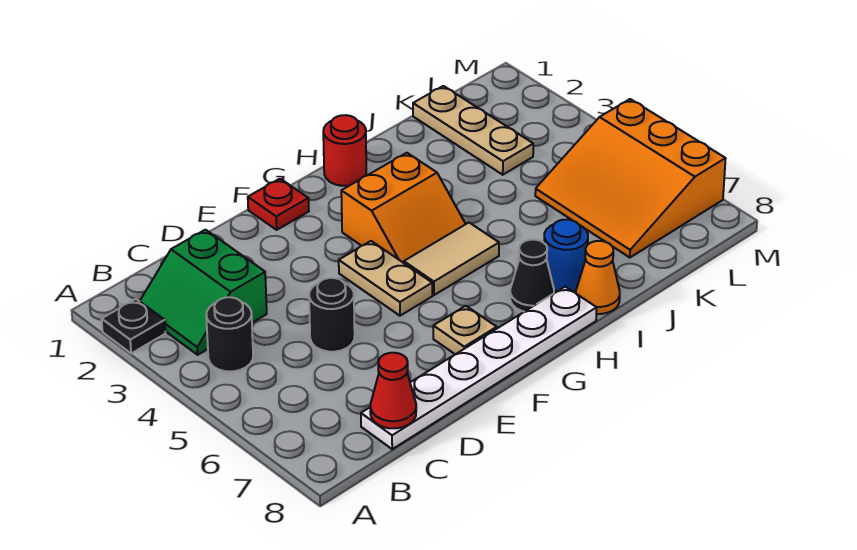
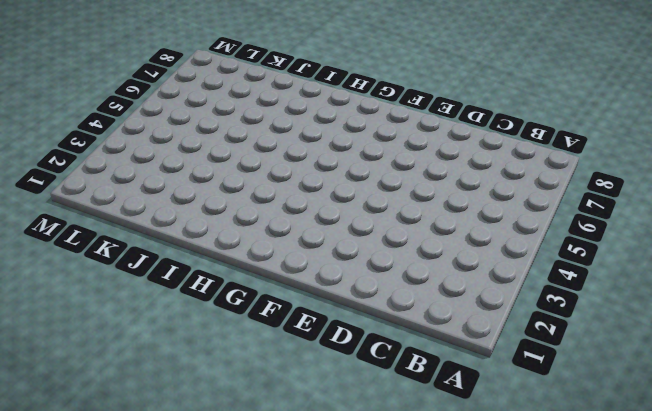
none -> black plate A2 level 1
none -> green slope B2:C3 level 1 top C
none -> black round brick B4 level 1

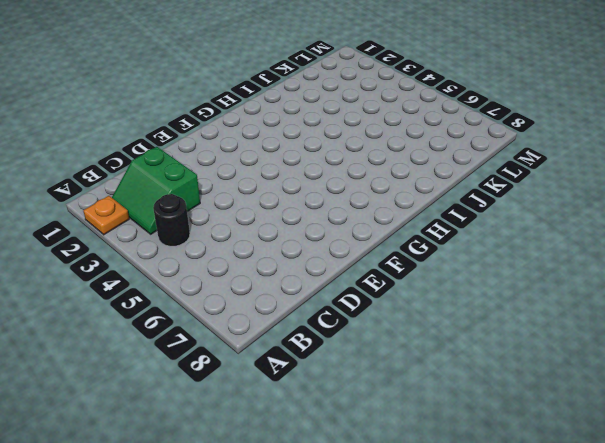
orange plate A2 level 1 -> black plate A2 level 1
none -> white plate C8:H8 level 1
none -> black round brick D5 level 1
none -> red plate F1 level 1

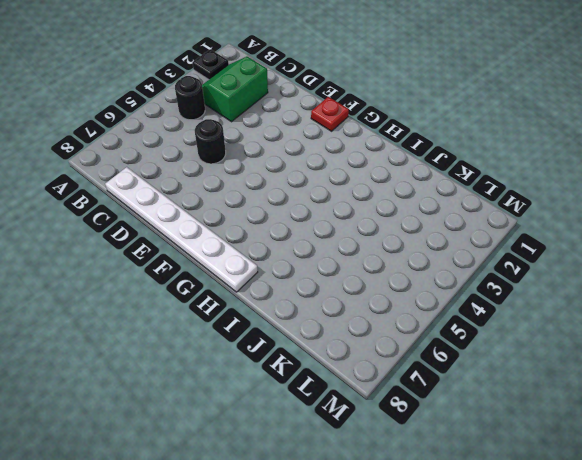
none -> tan plate F4:F5 level 1
none -> tan plate F7 level 1
none -> orange slope G3:H4 level 1 top 3

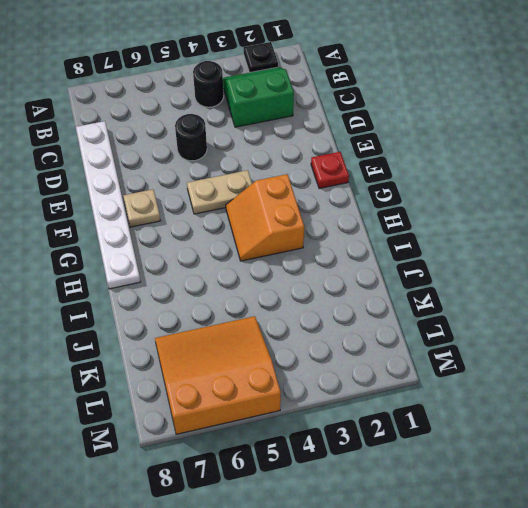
none -> tan tile G5:H5 level 1
none -> red round brick H1 level 1
none -> black cone H7 level 1

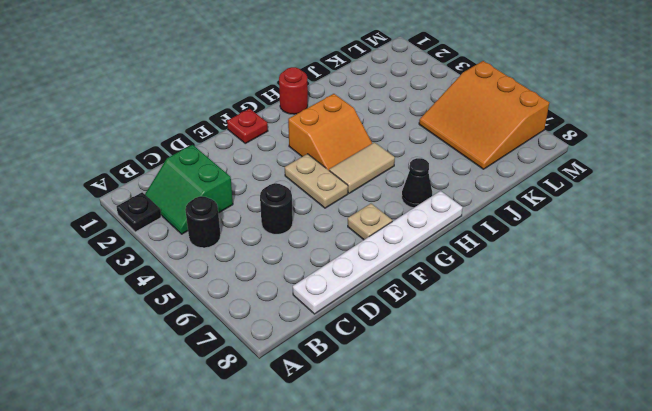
none -> blue round brick I7 level 1
none -> orange cone I8 level 1
none -> tan plate K1:K3 level 1

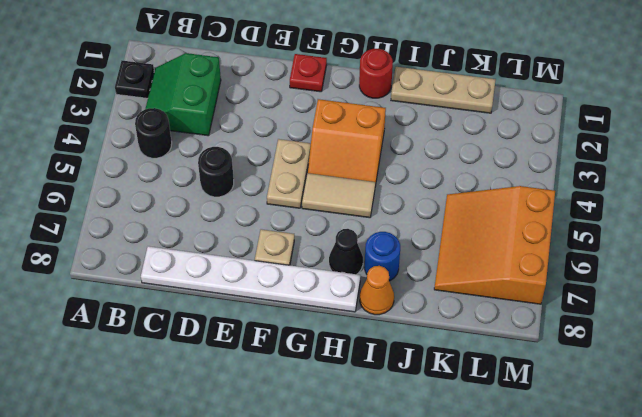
tan plate I1:K1 level 1 -> tan plate K1:K3 level 1
none -> red cone C8 level 2

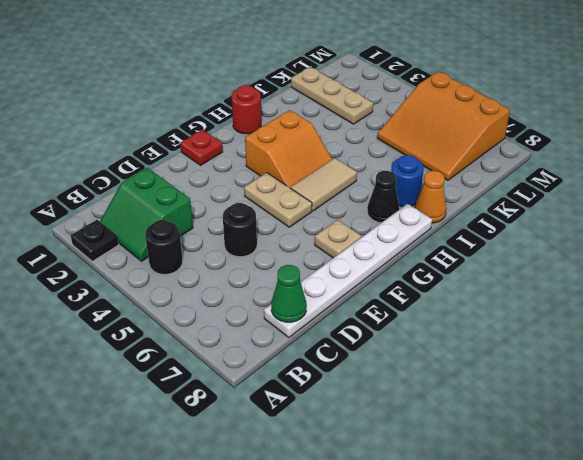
green cone C8 level 2 -> red cone C8 level 2

